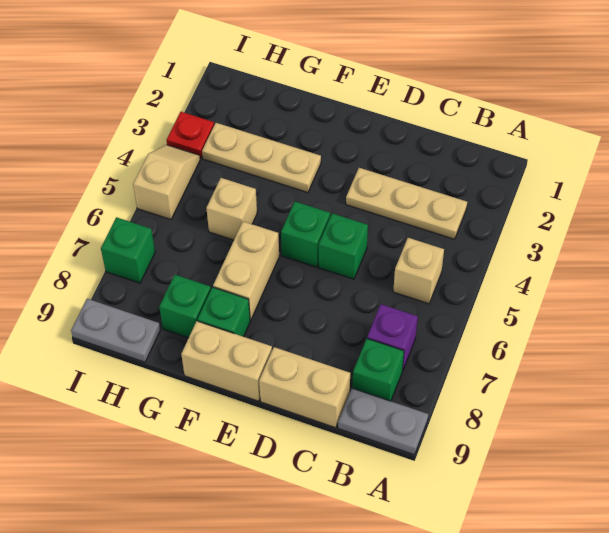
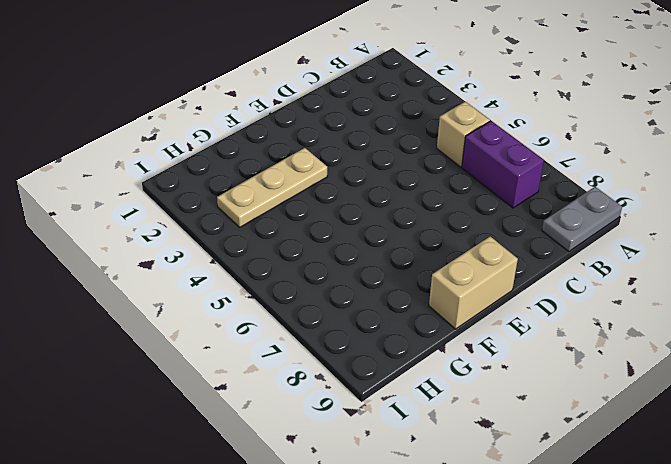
purple brick B6:B7 level 1 -> purple brick B7 level 1
none -> tan plate B3:D3 level 1
none -> green brick B8 level 1
none -> tan brick C9:D9 level 1

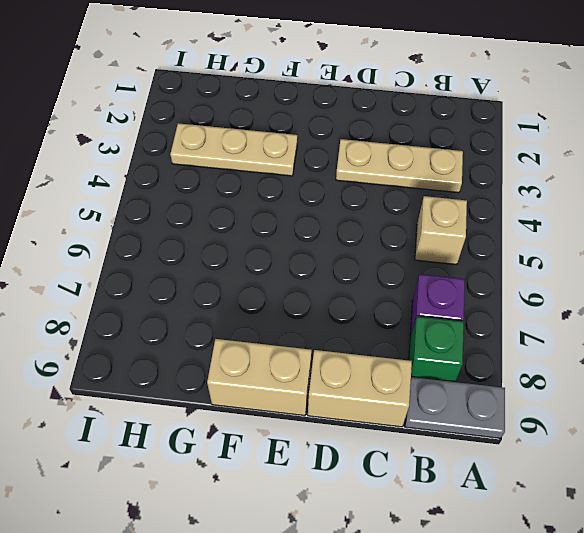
none -> green brick D5 level 1
none -> green brick E5 level 1
none -> tan brick F6:F7 level 1

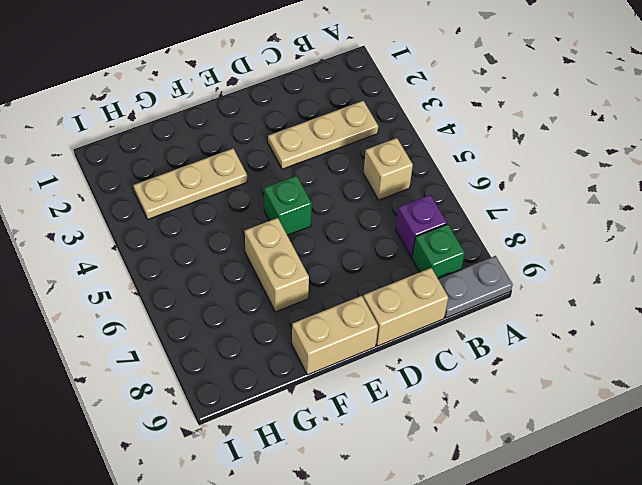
none -> green brick D5 level 1
none -> green brick F8 level 1
none -> tan brick G5 level 1

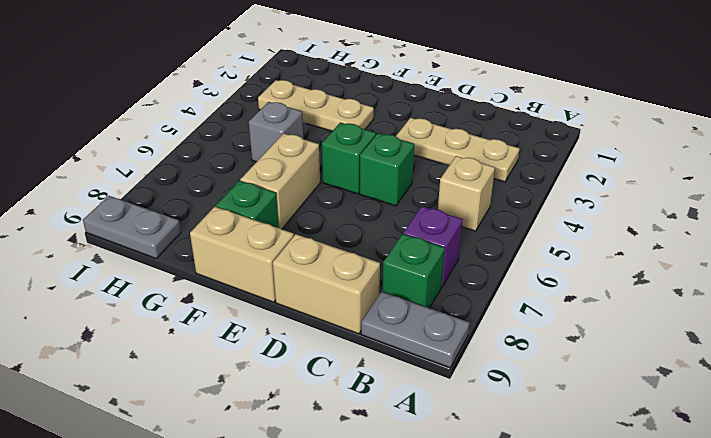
grey brick G5 level 1 -> tan brick G5 level 1
none -> green brick G8 level 1
none -> red plate I3 level 1
none -> tan slope I4:I5 level 1 top 5

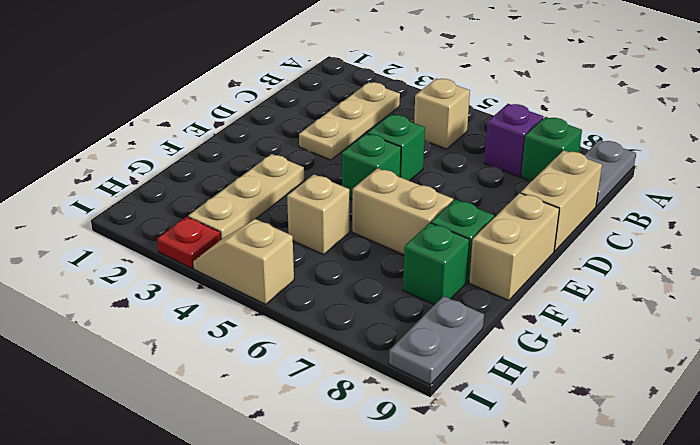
none -> green brick I7 level 1

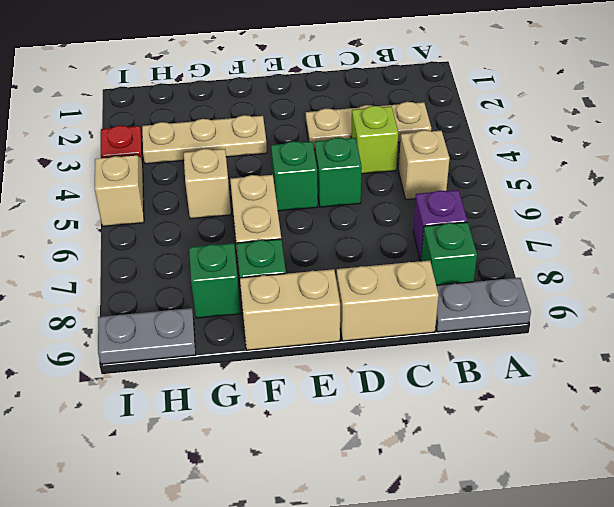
lime brick C4 level 1 -> none
none -> green brick I7 level 1

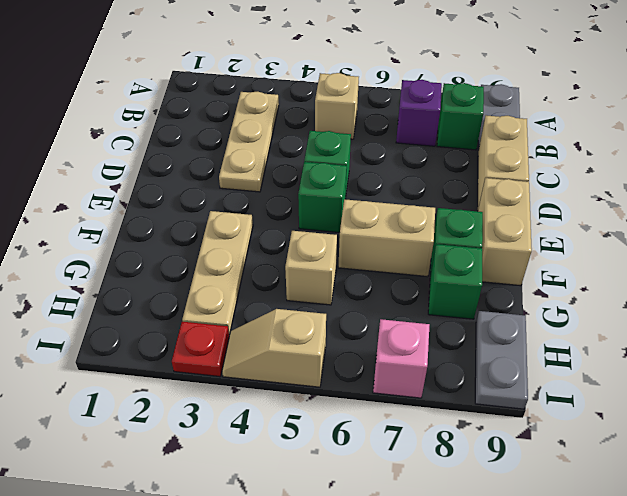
pink brick I7 level 1 -> green brick I7 level 1

